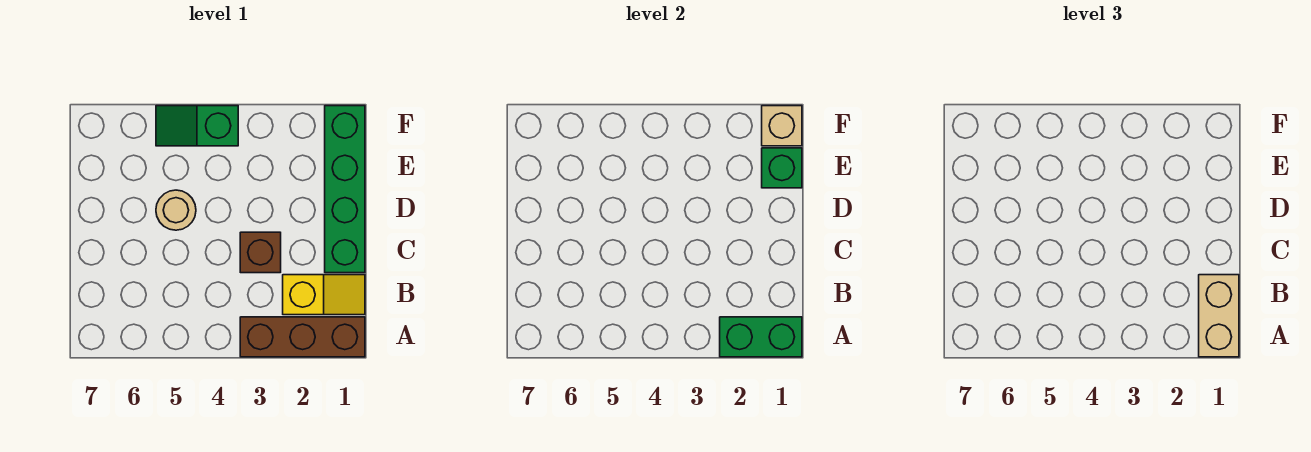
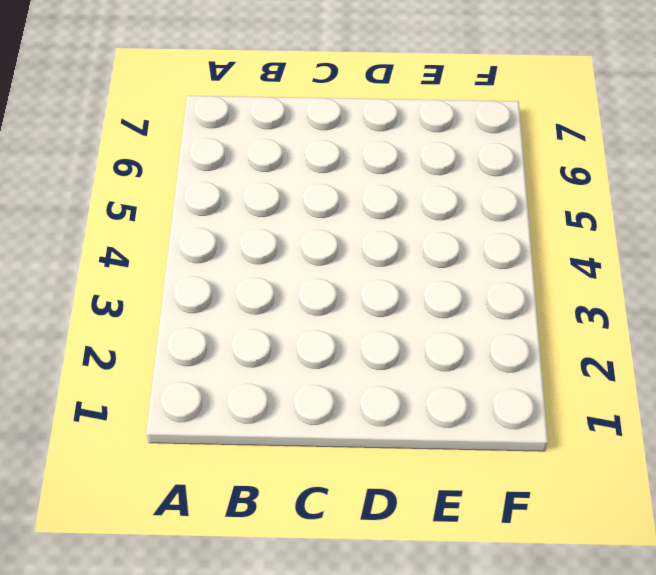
none -> brown brick A1:A3 level 1
none -> yellow slope B1:B2 level 1 top 2

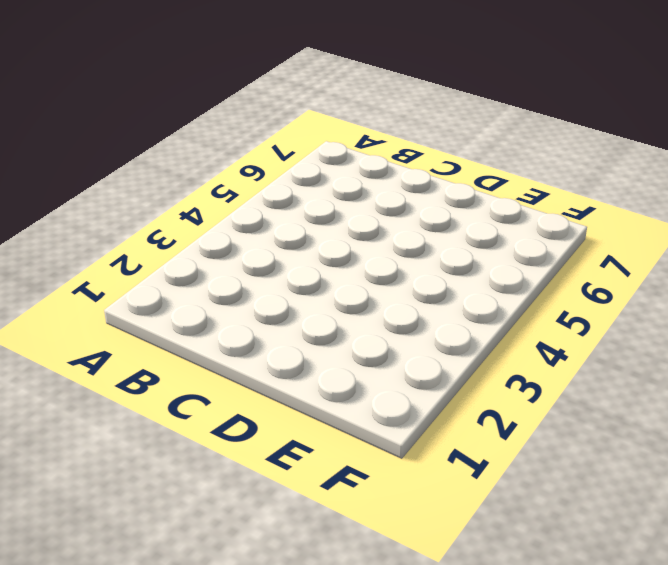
none -> brown brick A1:A3 level 1
none -> yellow slope B1:B2 level 1 top 2

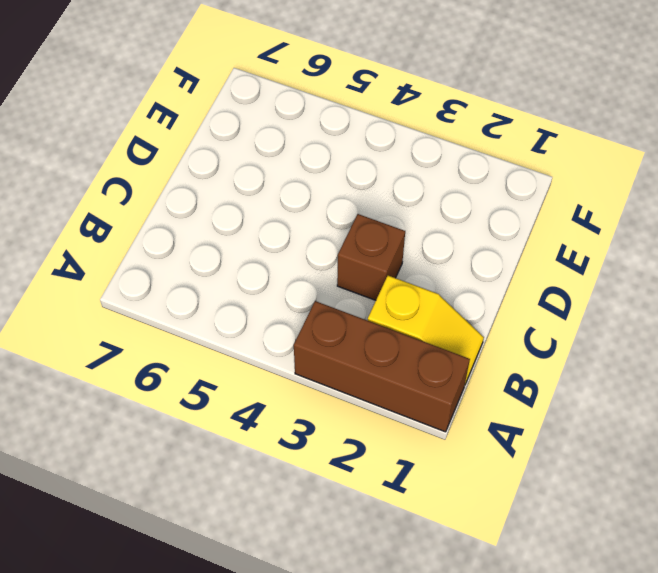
none -> green brick C1:F1 level 1
none -> tan round brick D5 level 1

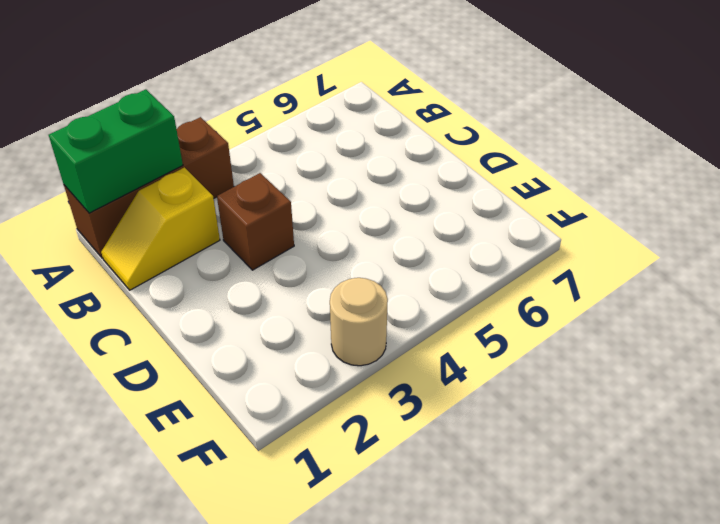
tan round brick F3 level 1 -> tan round brick D5 level 1
none -> green brick C1:F1 level 1
none -> green slope F4:F5 level 1 top 4

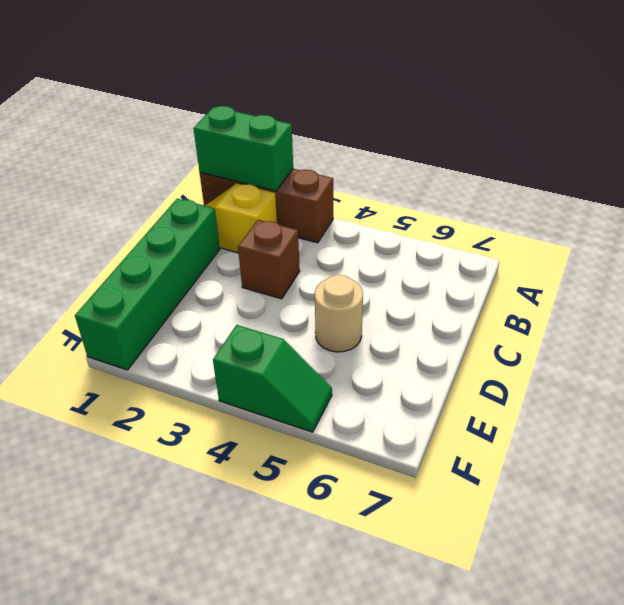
none -> green brick E1 level 2
none -> tan brick F1 level 2

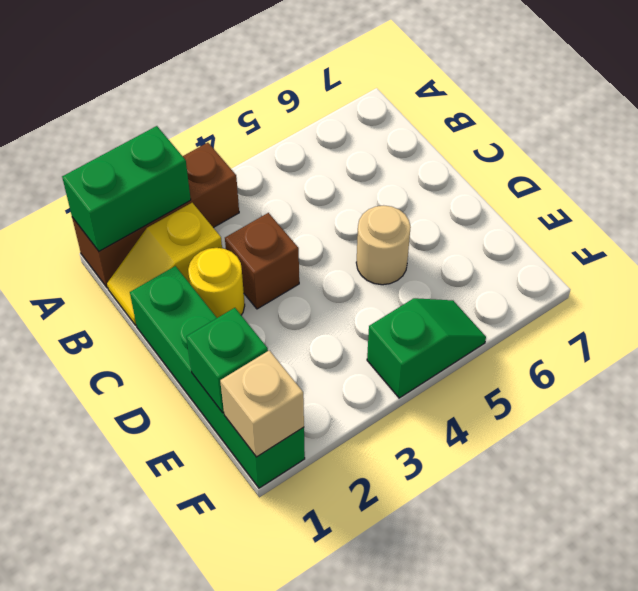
yellow round brick C2 level 1 -> none
none -> tan brick A1:B1 level 3

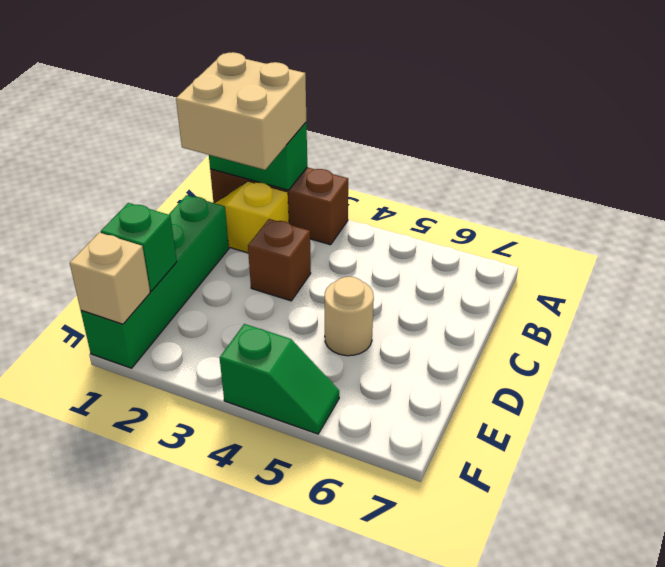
tan brick A1:B2 level 3 -> tan brick A1:B1 level 3

